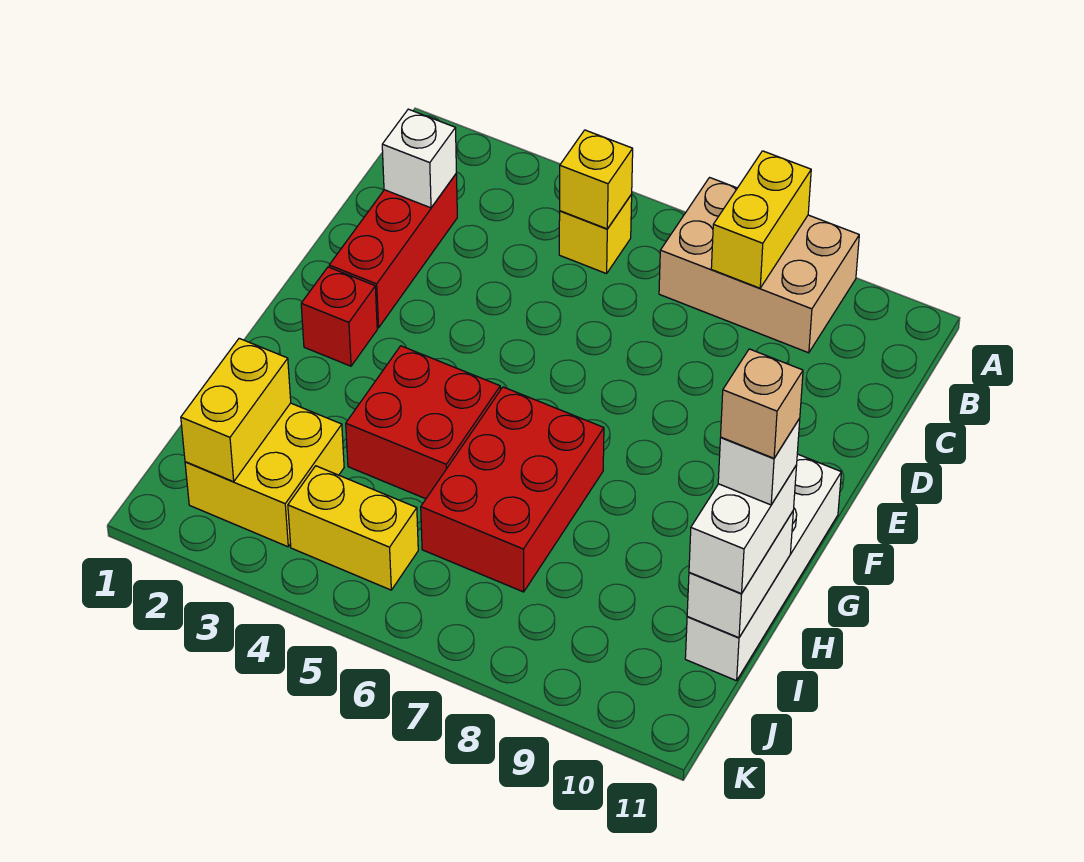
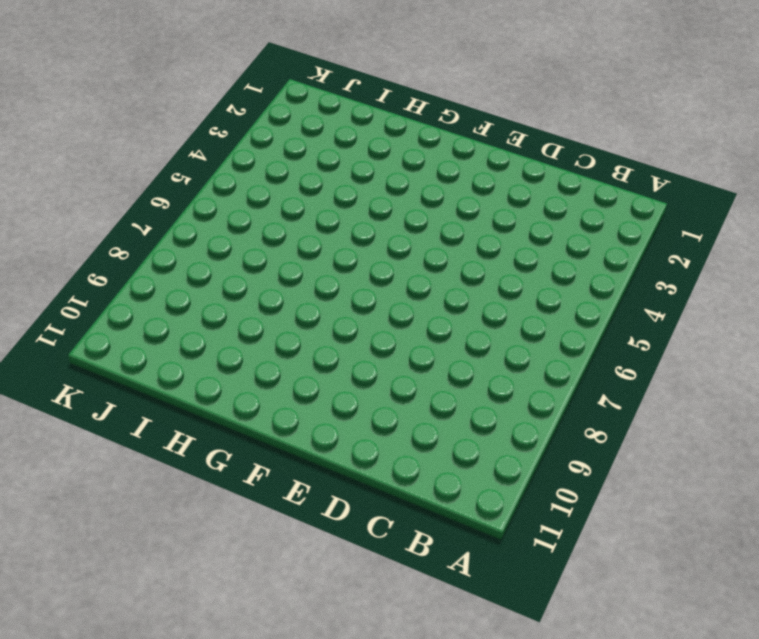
none -> tan brick A7:B9 level 1
none -> yellow brick B5 level 1
none -> red brick C2:E2 level 1

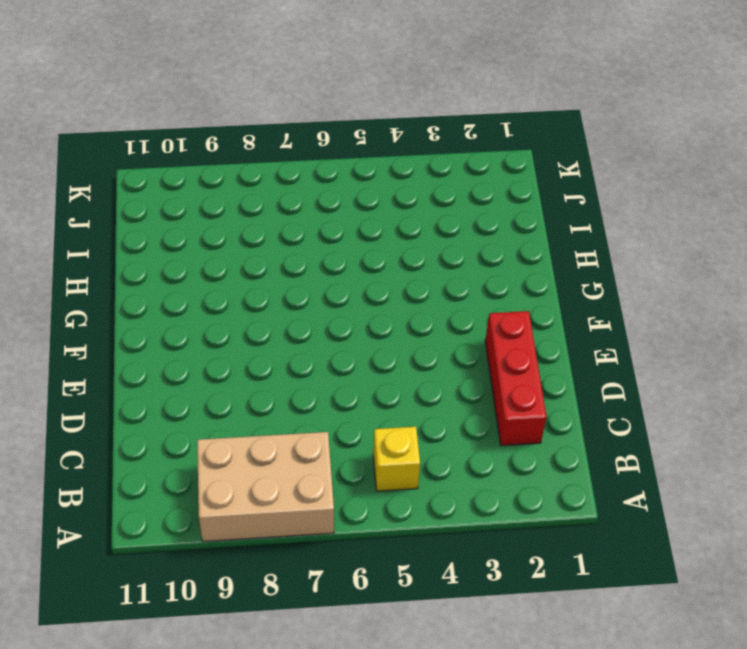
none -> red brick F2 level 1
none -> white brick F11:I11 level 1
none -> red brick G4:H5 level 1

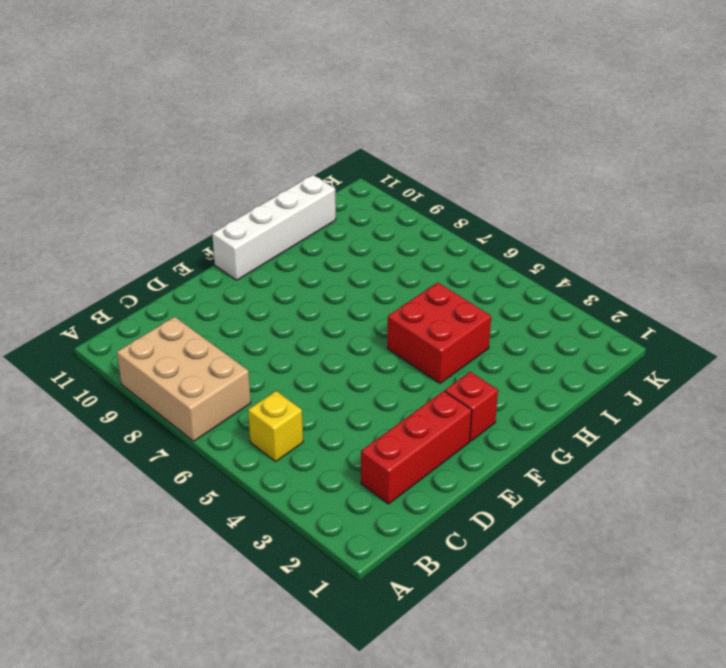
none -> red brick G6:I7 level 1
none -> yellow brick I2:J3 level 1
none -> yellow brick J4:J5 level 1

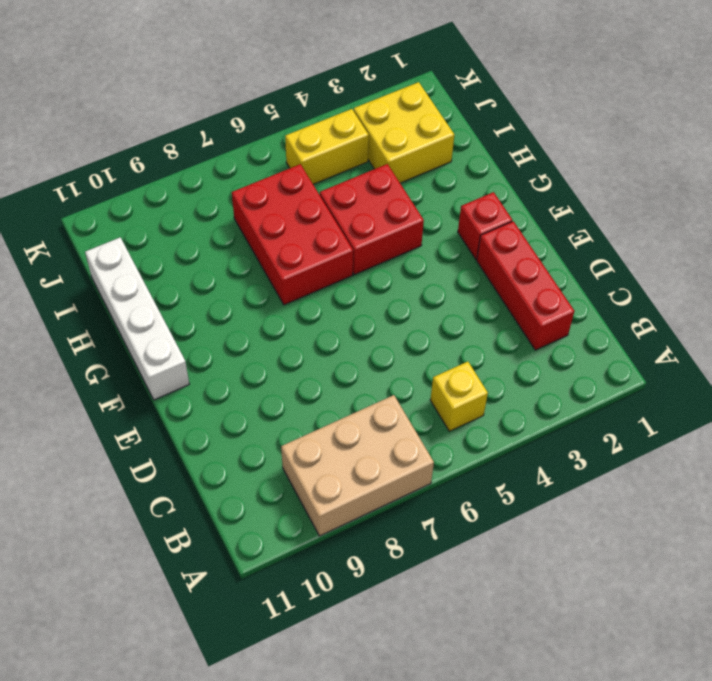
none -> yellow brick A8:B8 level 2
none -> yellow brick B5 level 2
none -> white brick C2 level 2

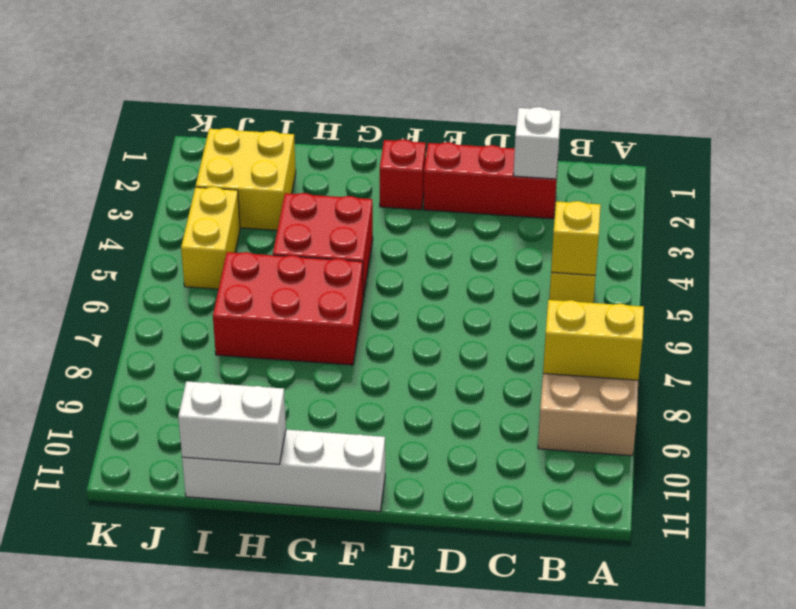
none -> yellow brick I2:J2 level 2
none -> white brick H11:I11 level 3
none -> white brick H11 level 4

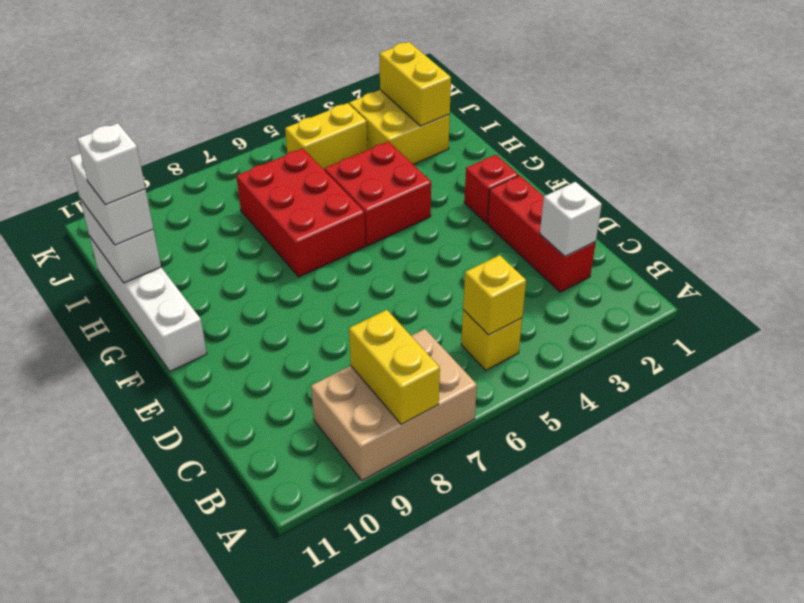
none -> tan brick H11 level 5

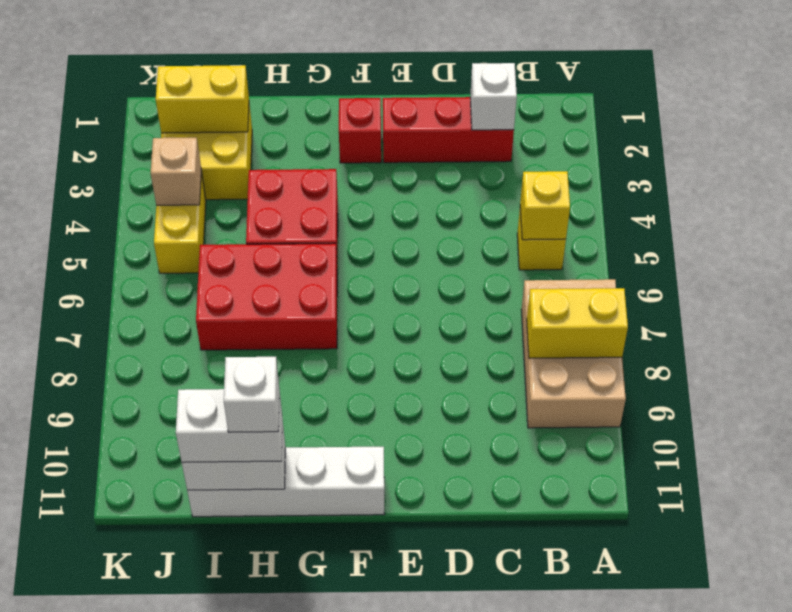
tan brick J4 level 2 -> tan brick H11 level 5

